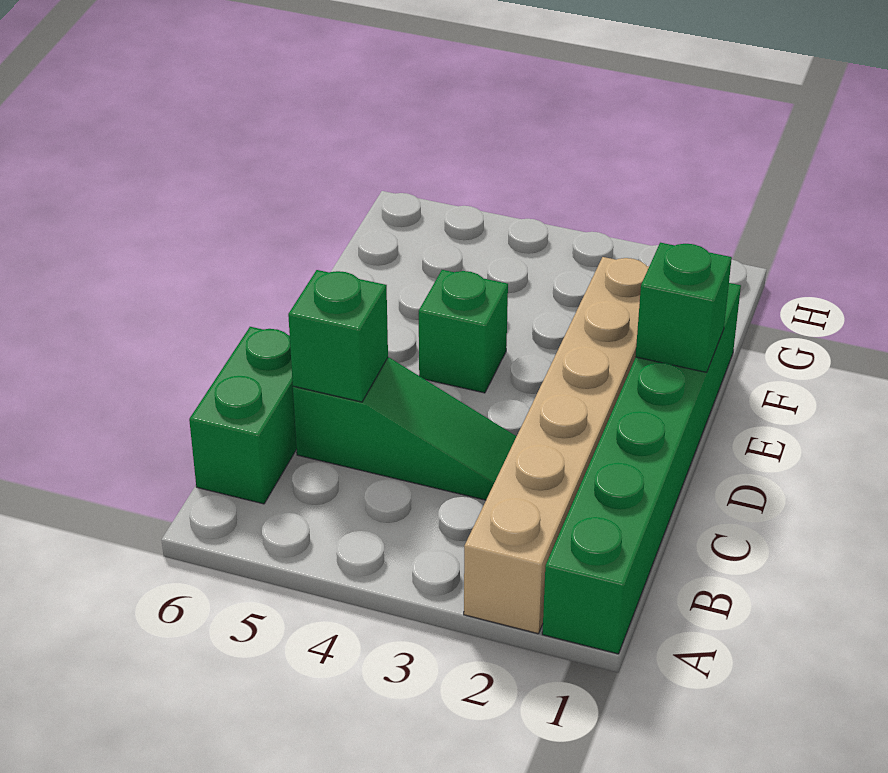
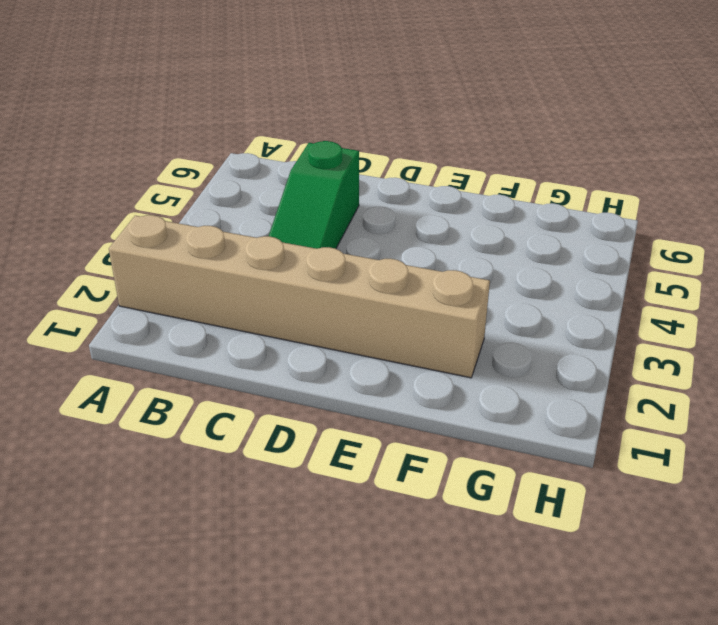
none -> green brick A1:F1 level 1
none -> green brick B6:C6 level 1

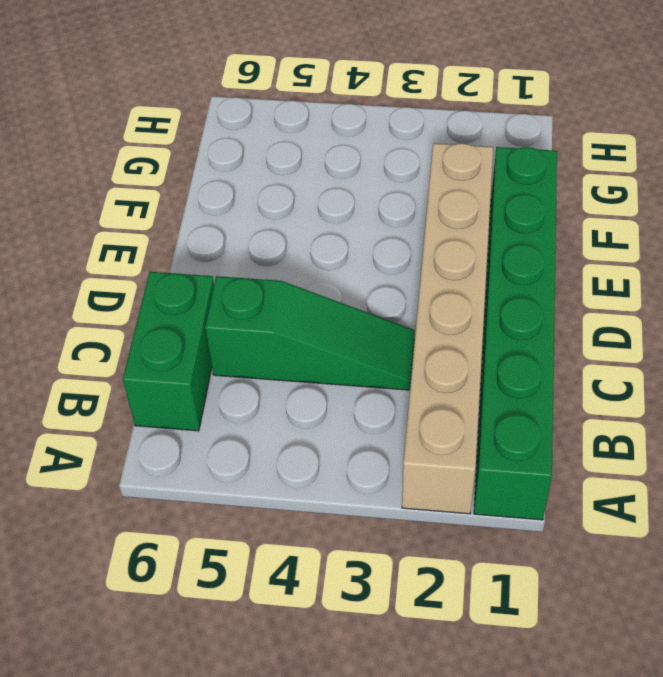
none -> green brick E4 level 1
none -> green brick C5 level 2

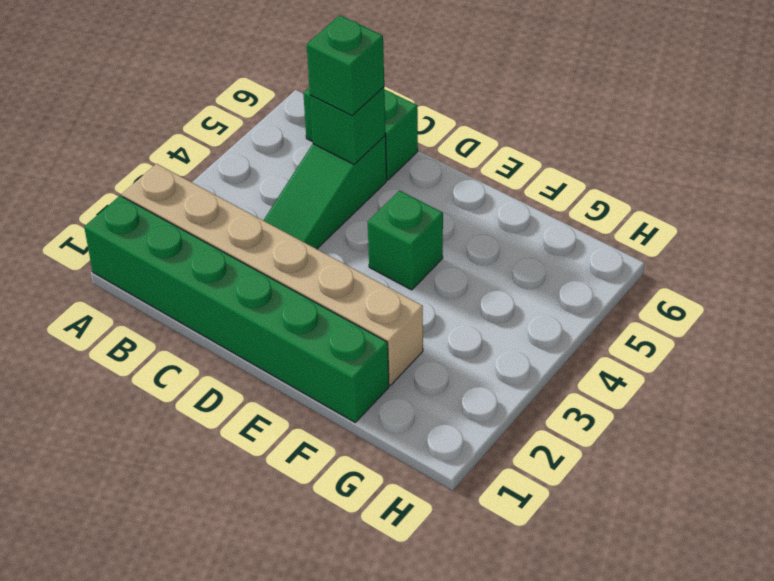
green brick C5 level 3 -> green brick E1 level 2

